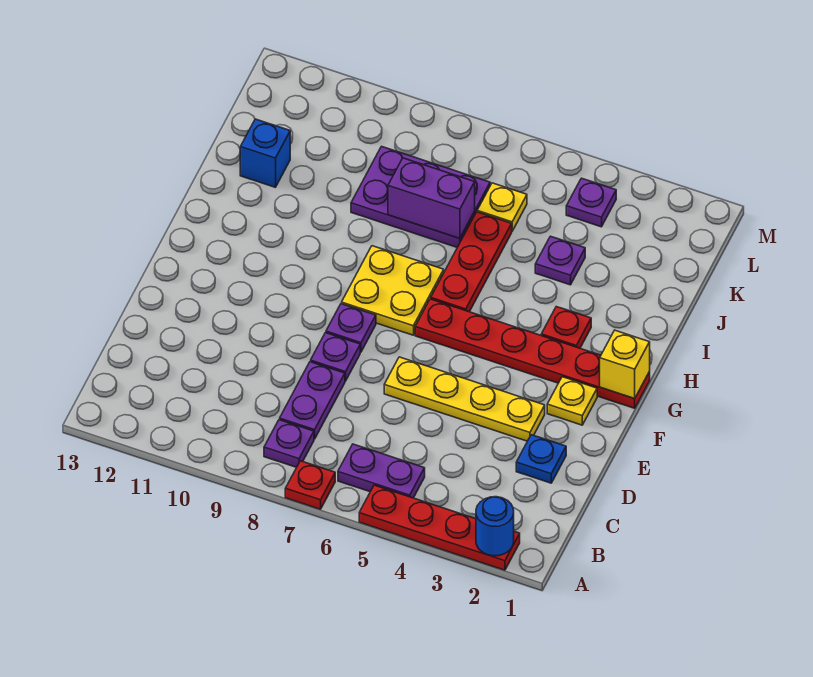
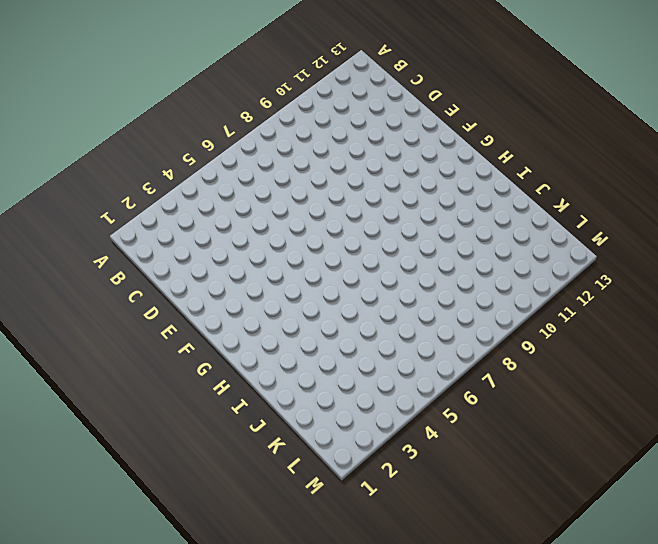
none -> red plate A2:A5 level 1
none -> red plate A7 level 1
none -> purple plate B5:B6 level 1

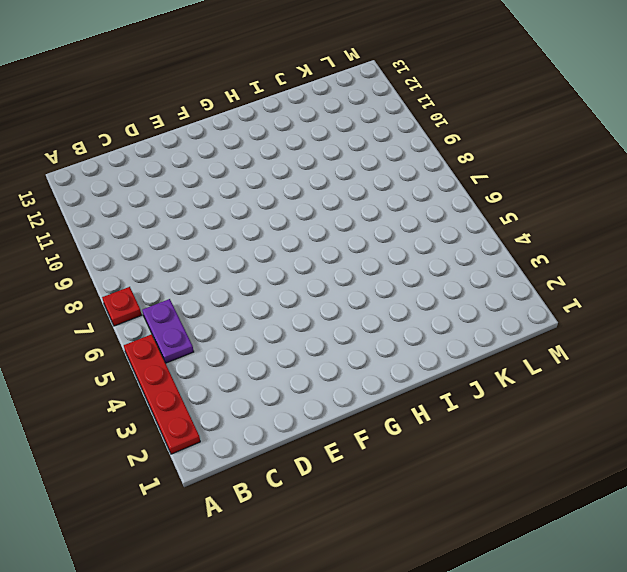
none -> purple plate B8 level 1
none -> purple plate C8:D8 level 1
none -> blue plate D2 level 1

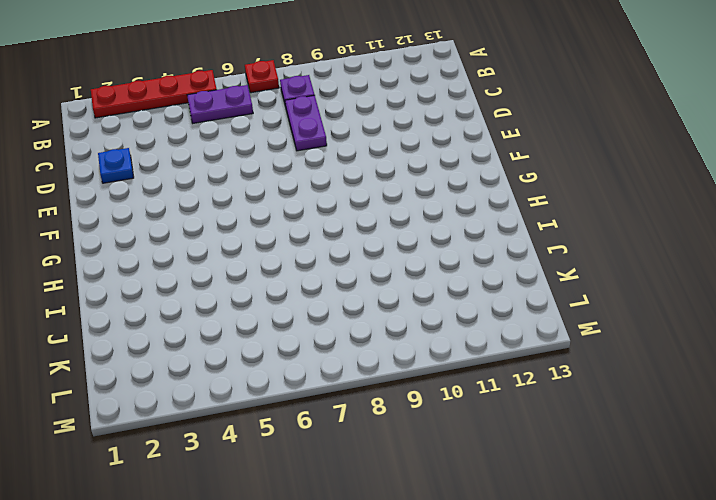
none -> yellow plate E3:E6 level 1
none -> purple plate E8 level 1
none -> yellow plate F2 level 1

